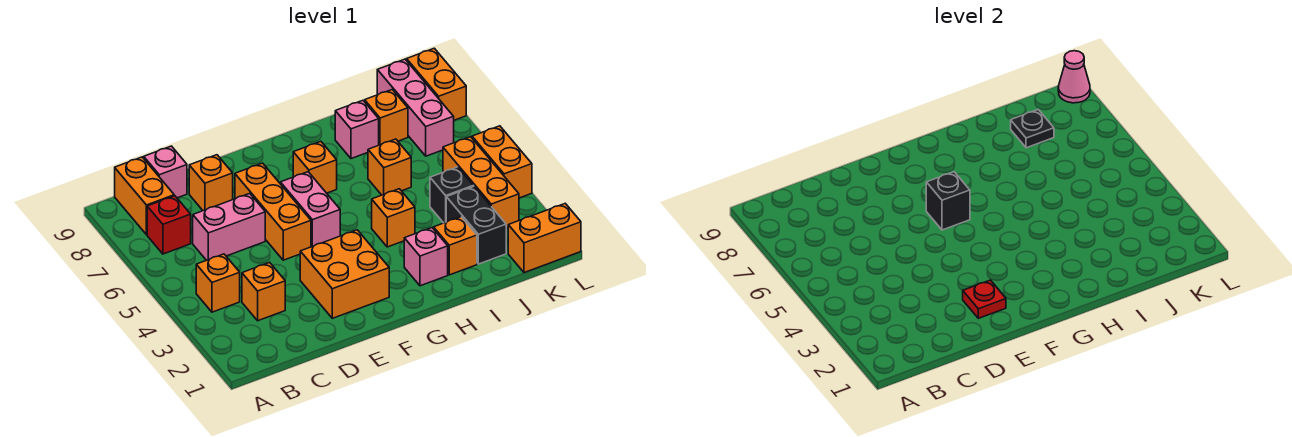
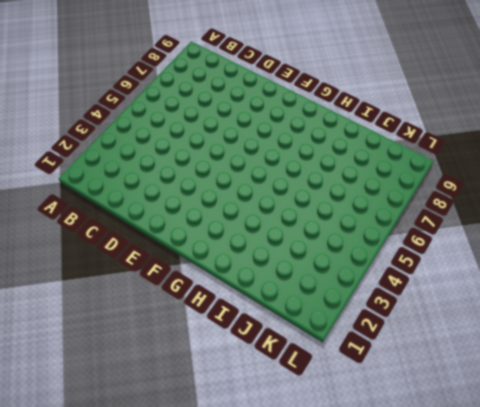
none -> orange brick B4 level 1
none -> red brick B7 level 1
none -> orange brick B8:B9 level 1

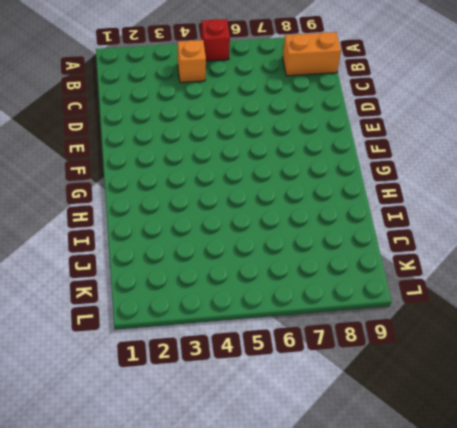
red brick A5 level 1 -> red brick B7 level 1
none -> orange brick C3 level 1
none -> pink brick C6:D6 level 1
none -> pink brick C9 level 1

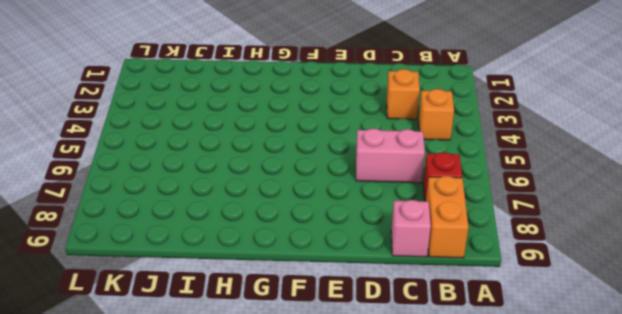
none -> orange brick D8 level 1
none -> orange brick E2:F3 level 1
none -> orange brick E5:E7 level 1

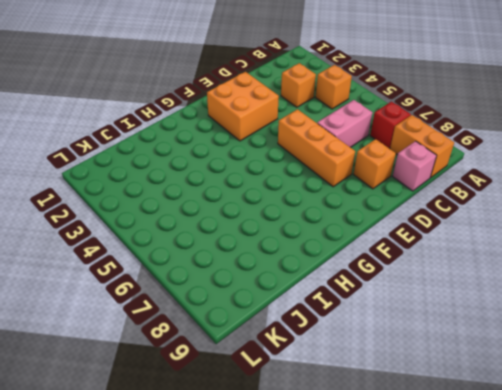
none -> pink brick F5:F6 level 1
none -> orange brick G7 level 1
none -> pink brick H2 level 1

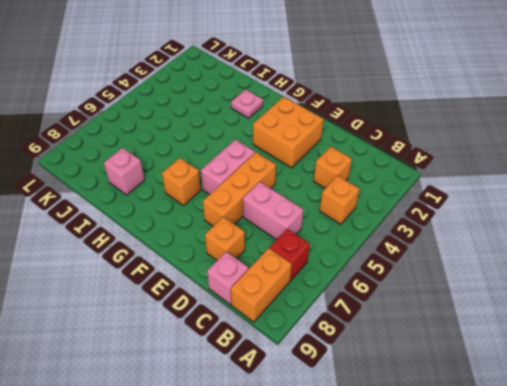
pink plate H2 level 1 -> pink brick H2 level 1
none -> orange brick H4 level 1
none -> orange brick I2 level 1
none -> orange brick I6 level 1

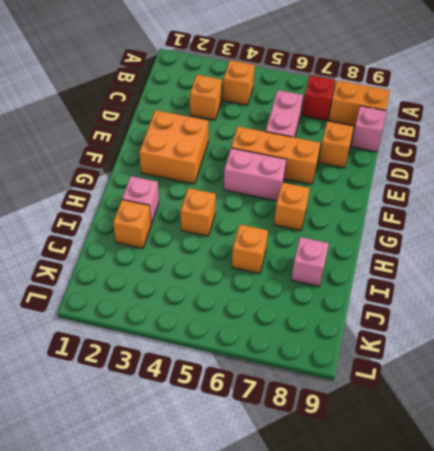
none -> black brick J2:J3 level 1
none -> black brick J4 level 1
none -> orange brick J8 level 1

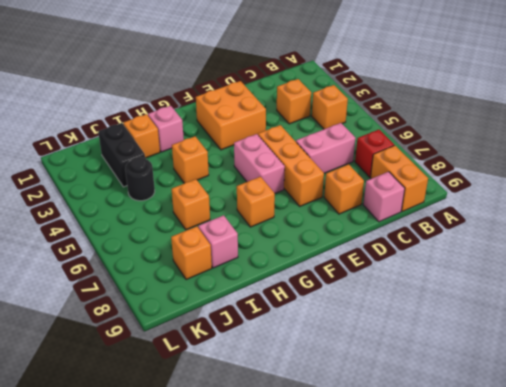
black round brick J4 level 1 -> black brick J4 level 1
none -> orange brick K1:L1 level 1
none -> orange brick K3:K5 level 1
none -> pink brick K7:K9 level 1

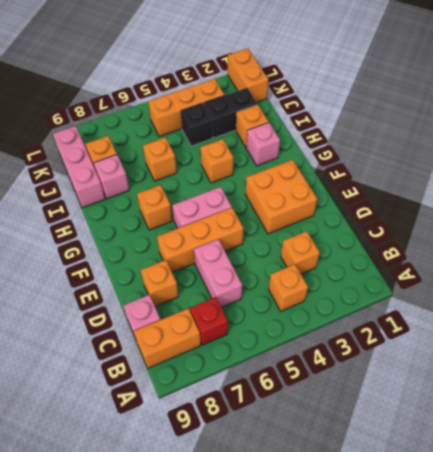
pink brick I9:K9 level 1 -> pink brick K7:K9 level 1
none -> orange brick L4:L5 level 1
none -> orange brick L8:L9 level 1
none -> red plate E2 level 2

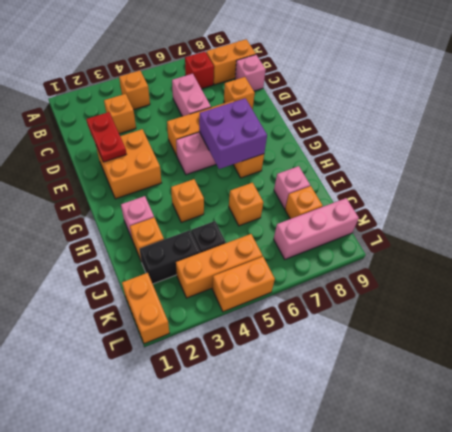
red plate D2:E2 level 2 -> red plate E2 level 2
purple brick F6:G7 level 2 -> black brick F6 level 2
none -> orange brick L8:L9 level 1
none -> black plate J8 level 2
none -> pink cone L9 level 2

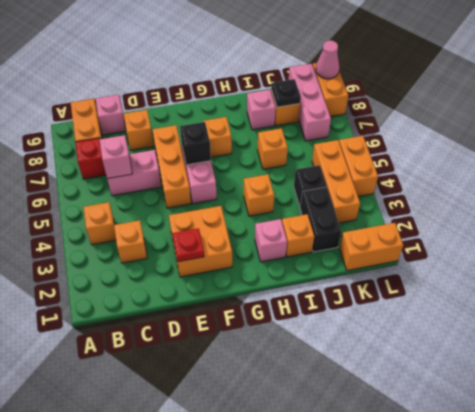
pink brick C6 level 2 -> none

